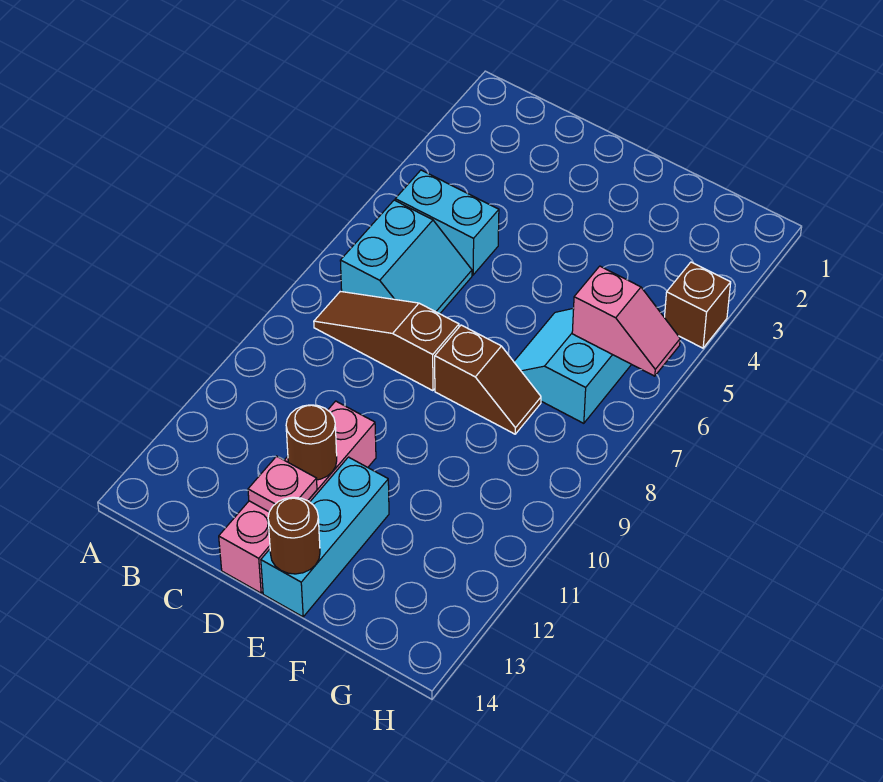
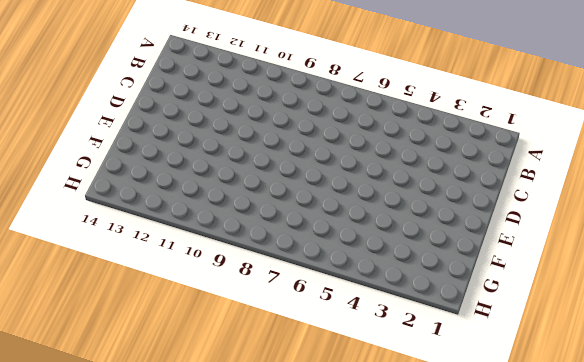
none -> cyan brick B5:C5 level 1
none -> cyan slope B6:C7 level 1 top B
none -> brown slope B8:D8 level 1 top D

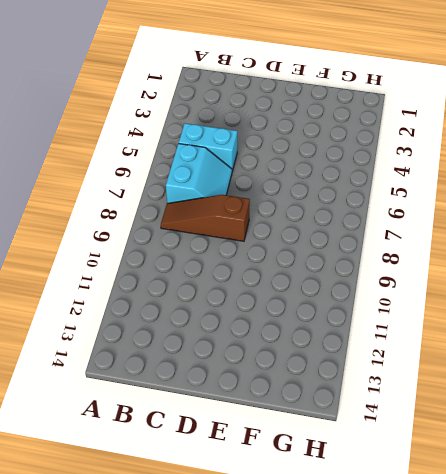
none -> pink brick D11:D14 level 1
none -> brown slope E8:F8 level 1 top E
none -> cyan brick E12:E14 level 1

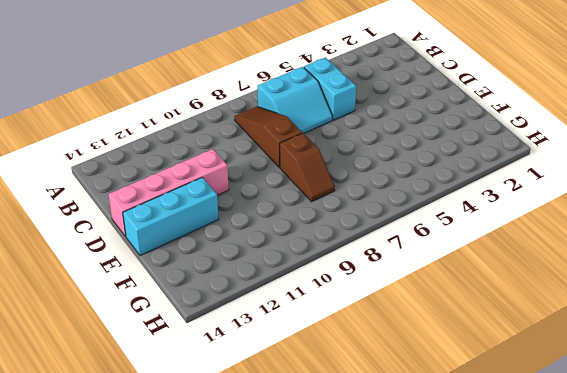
none -> cyan slope F6:G7 level 1 top G
none -> brown brick H4 level 1
none -> brown round brick D12 level 2

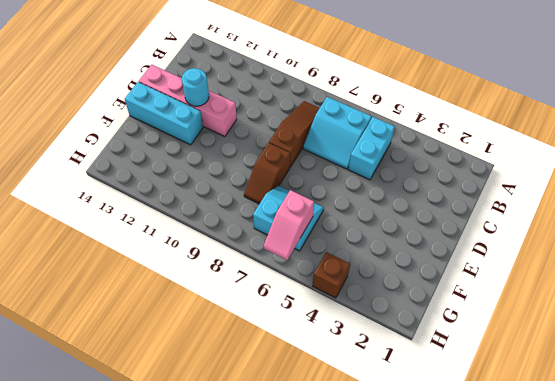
cyan round brick D12 level 2 -> brown round brick D12 level 2
none -> pink plate D13 level 2
none -> brown round brick E14 level 2

